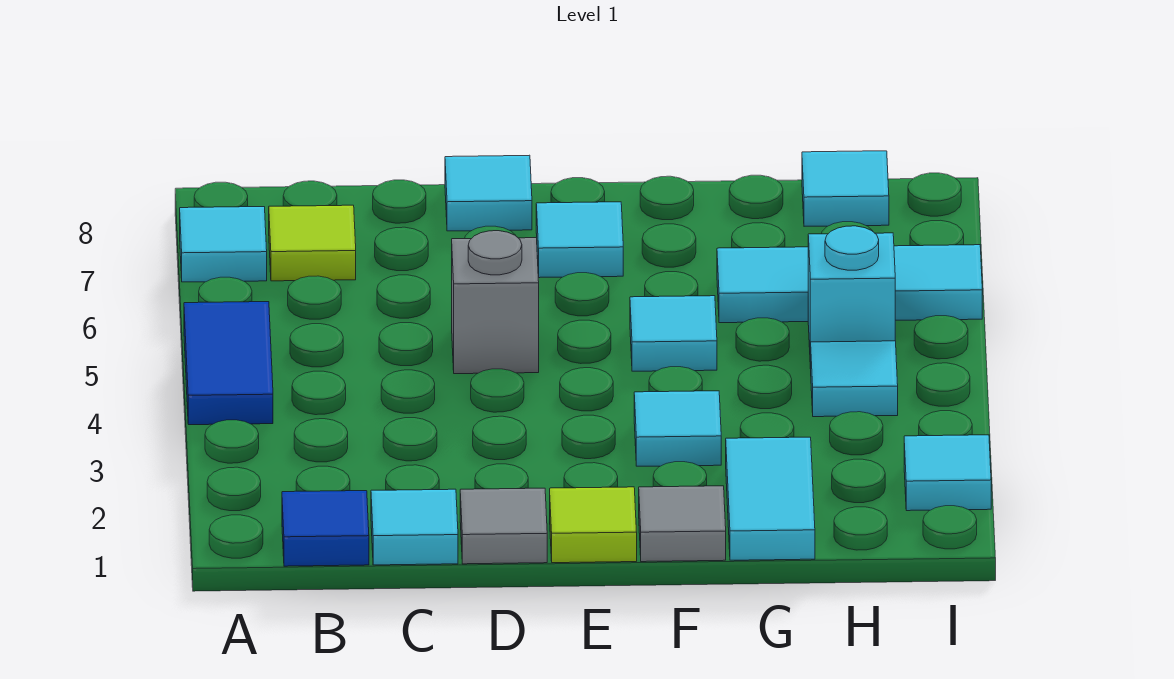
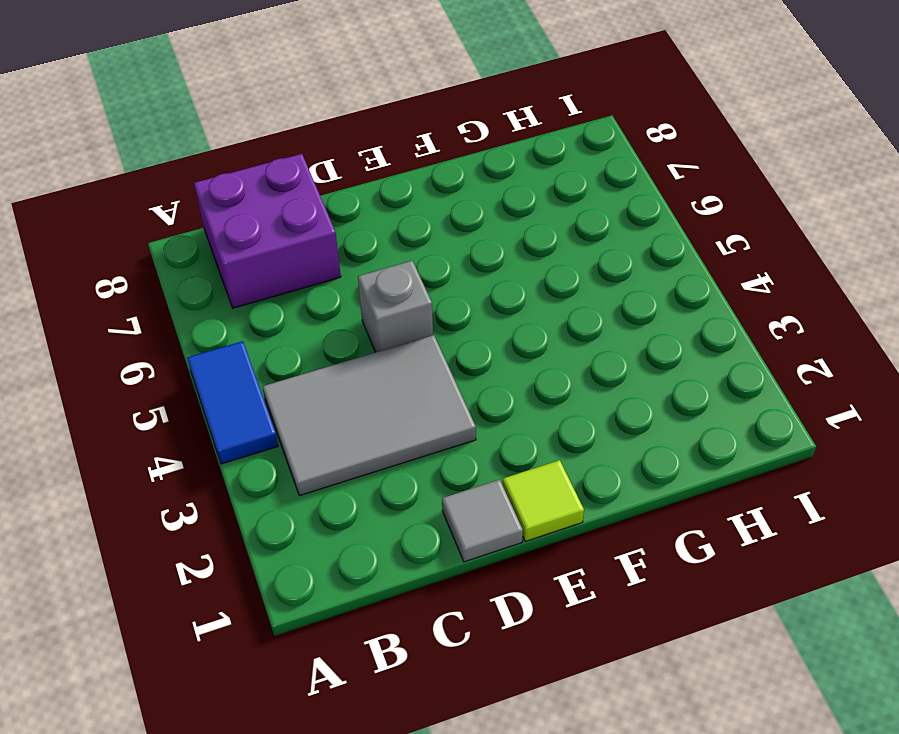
grey tile B3:D4 level 1 -> none
purple brick B7:C8 level 1 -> lime tile B7 level 1
none -> cyan tile A7 level 1
none -> blue tile B1 level 1
none -> cyan tile C1 level 1

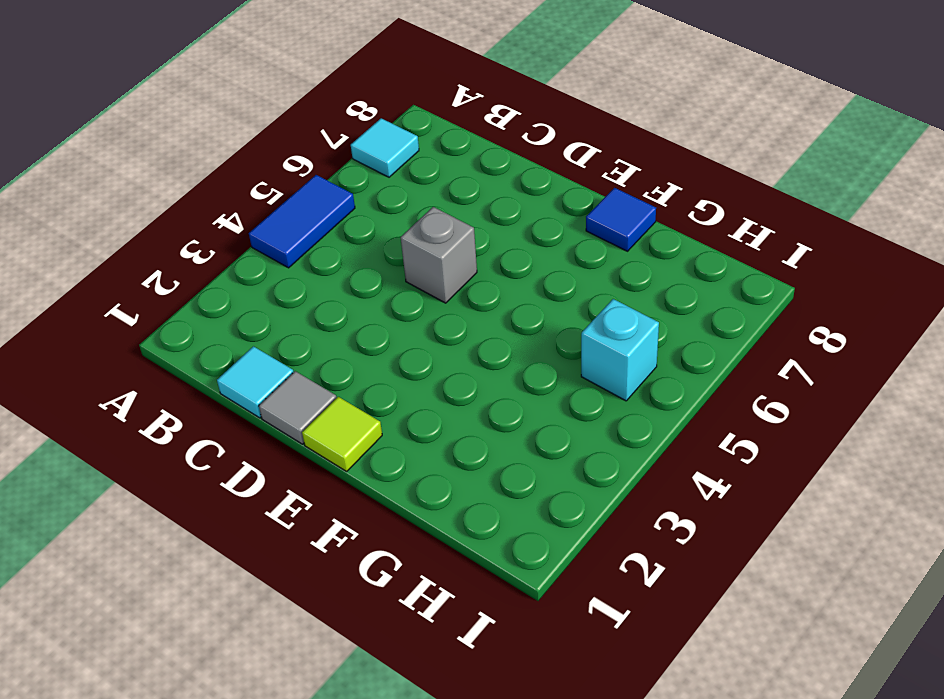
blue tile F8 level 1 -> blue tile B1 level 1
none -> lime tile B7 level 1
none -> cyan tile D8 level 1
none -> cyan tile E7 level 1

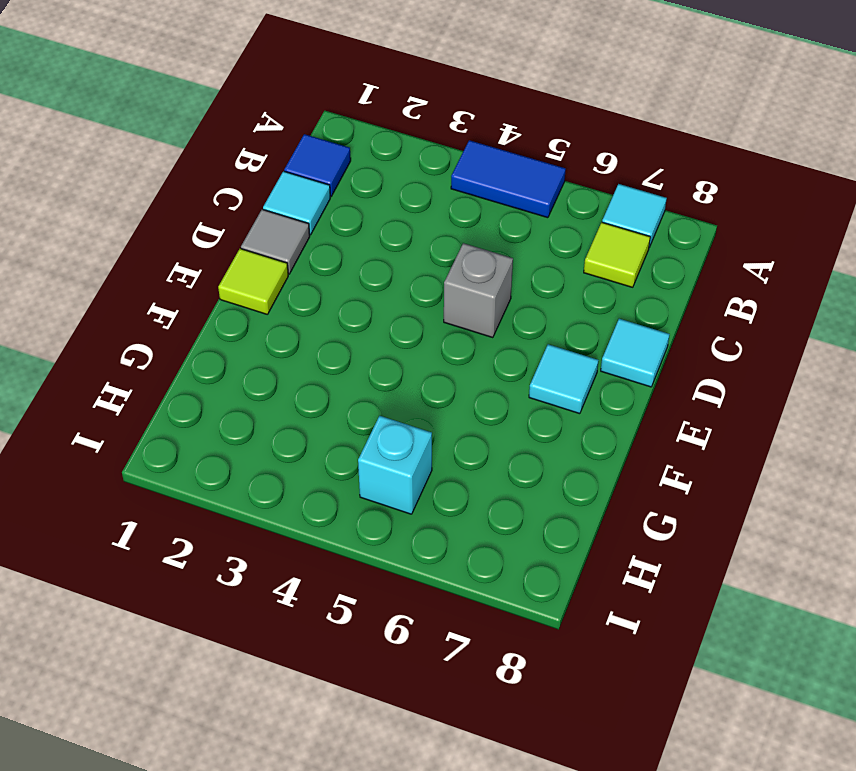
none -> grey tile F1 level 1
none -> cyan tile F3 level 1
none -> cyan tile F5 level 1

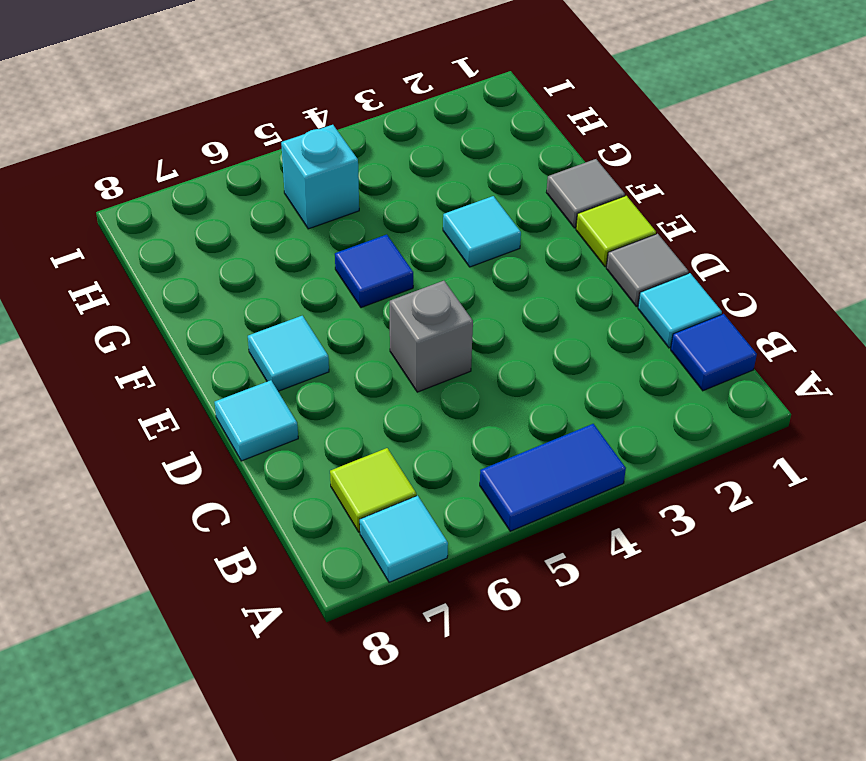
blue tile F5 level 1 -> cyan tile F5 level 1
none -> cyan tile G1:G2 level 1
none -> cyan tile G6:I6 level 1
none -> cyan tile H4 level 1

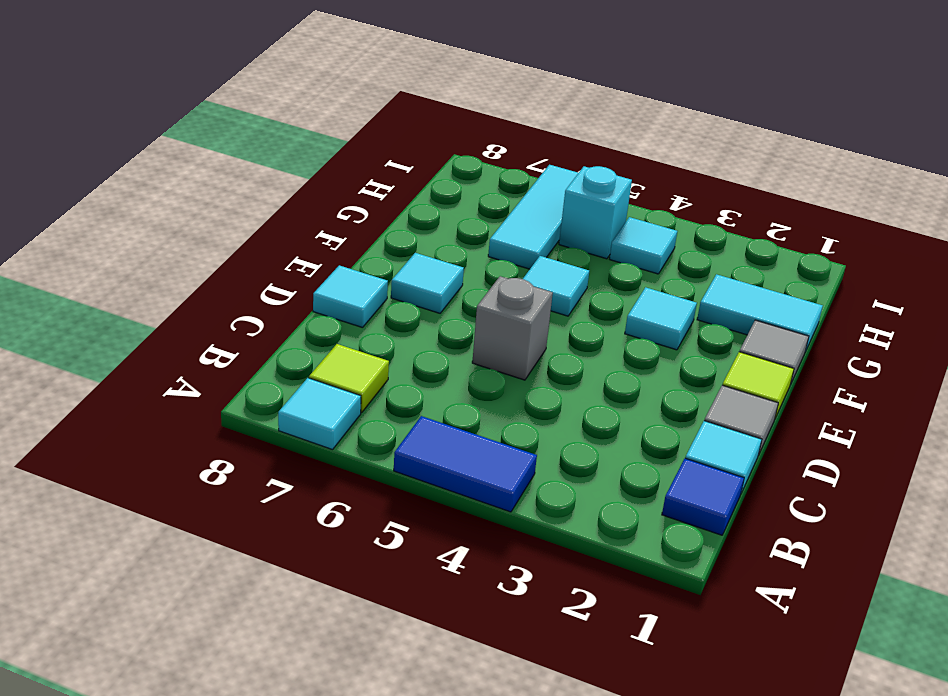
none -> cyan tile H8 level 1
none -> cyan tile I2 level 1

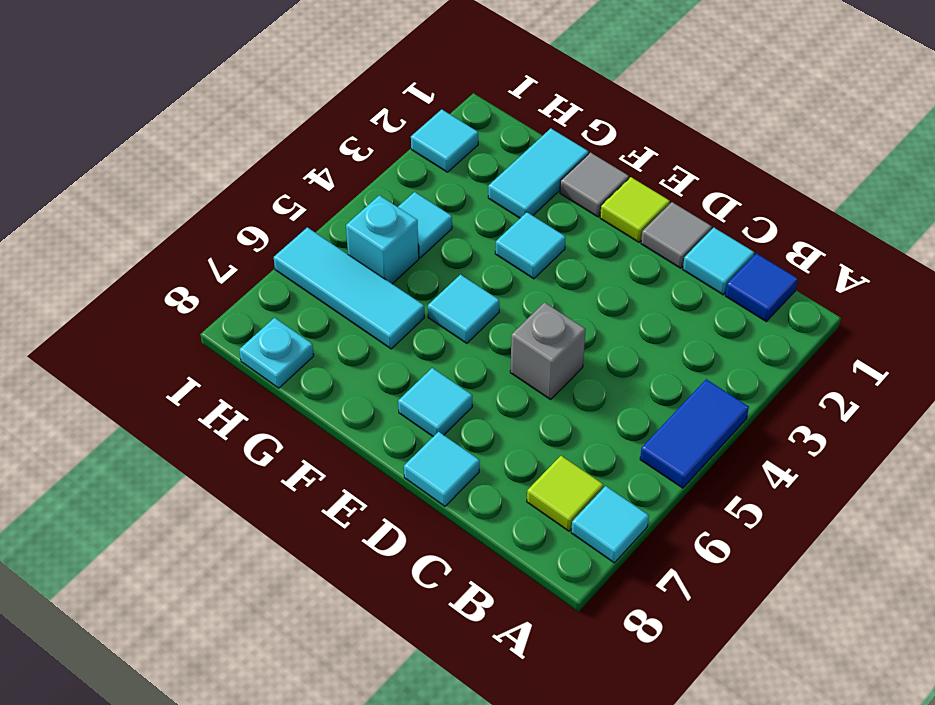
cyan plate H8 level 1 -> cyan tile H8 level 1

